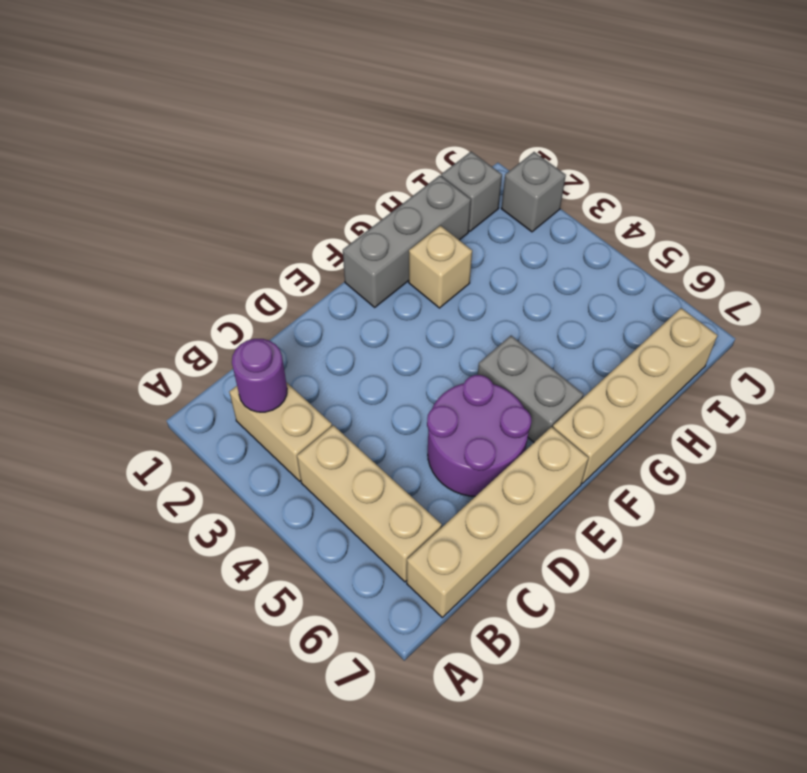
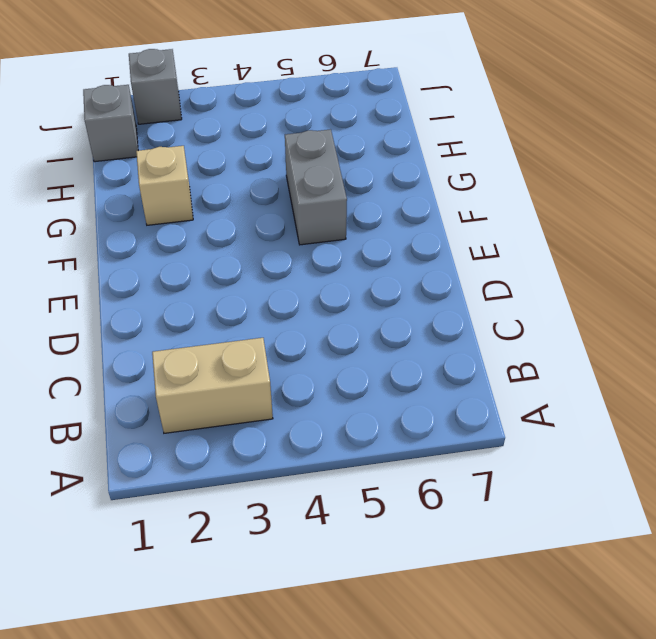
grey brick F5:G5 level 1 -> grey brick F5:F6 level 1
none -> tan brick B4:B6 level 1
none -> tan brick B7:E7 level 1

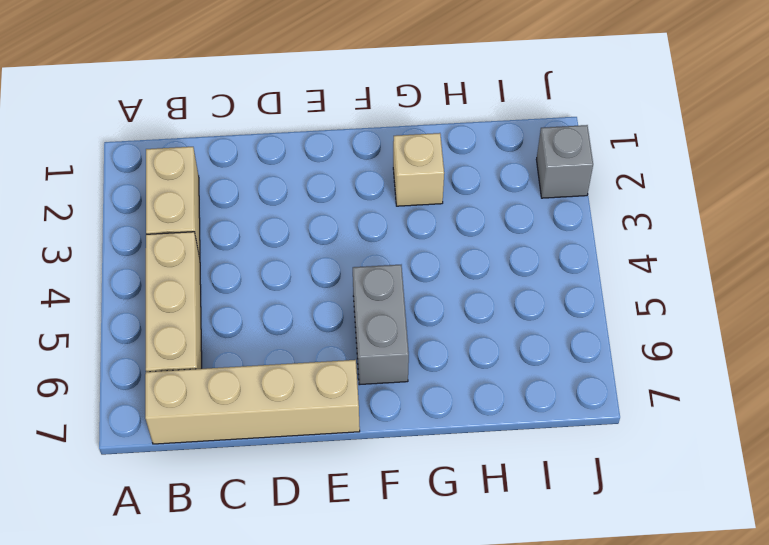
none -> purple round brick D5:E6 level 1
none -> grey brick F1:H1 level 1

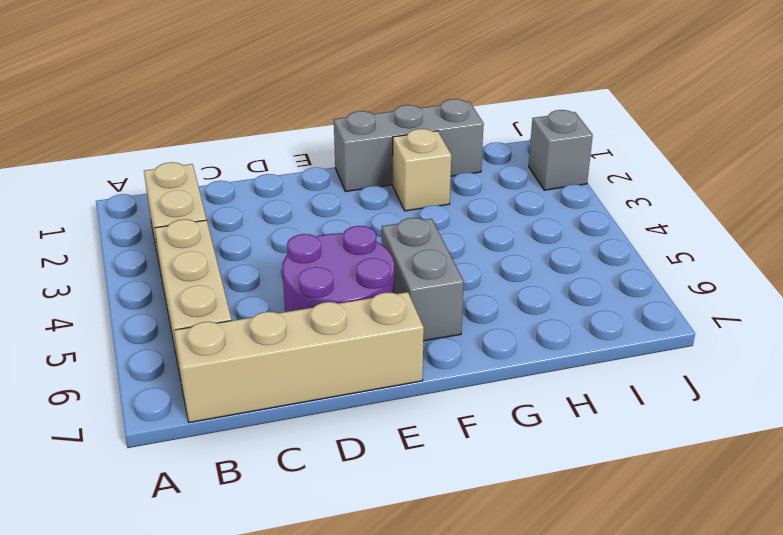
none -> tan brick F7:I7 level 1
none -> grey brick I1 level 1

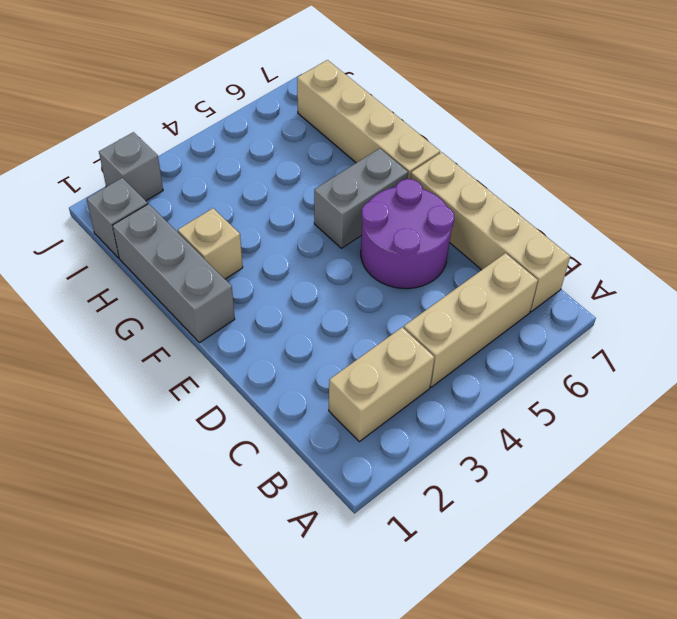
none -> purple round brick B2 level 2

